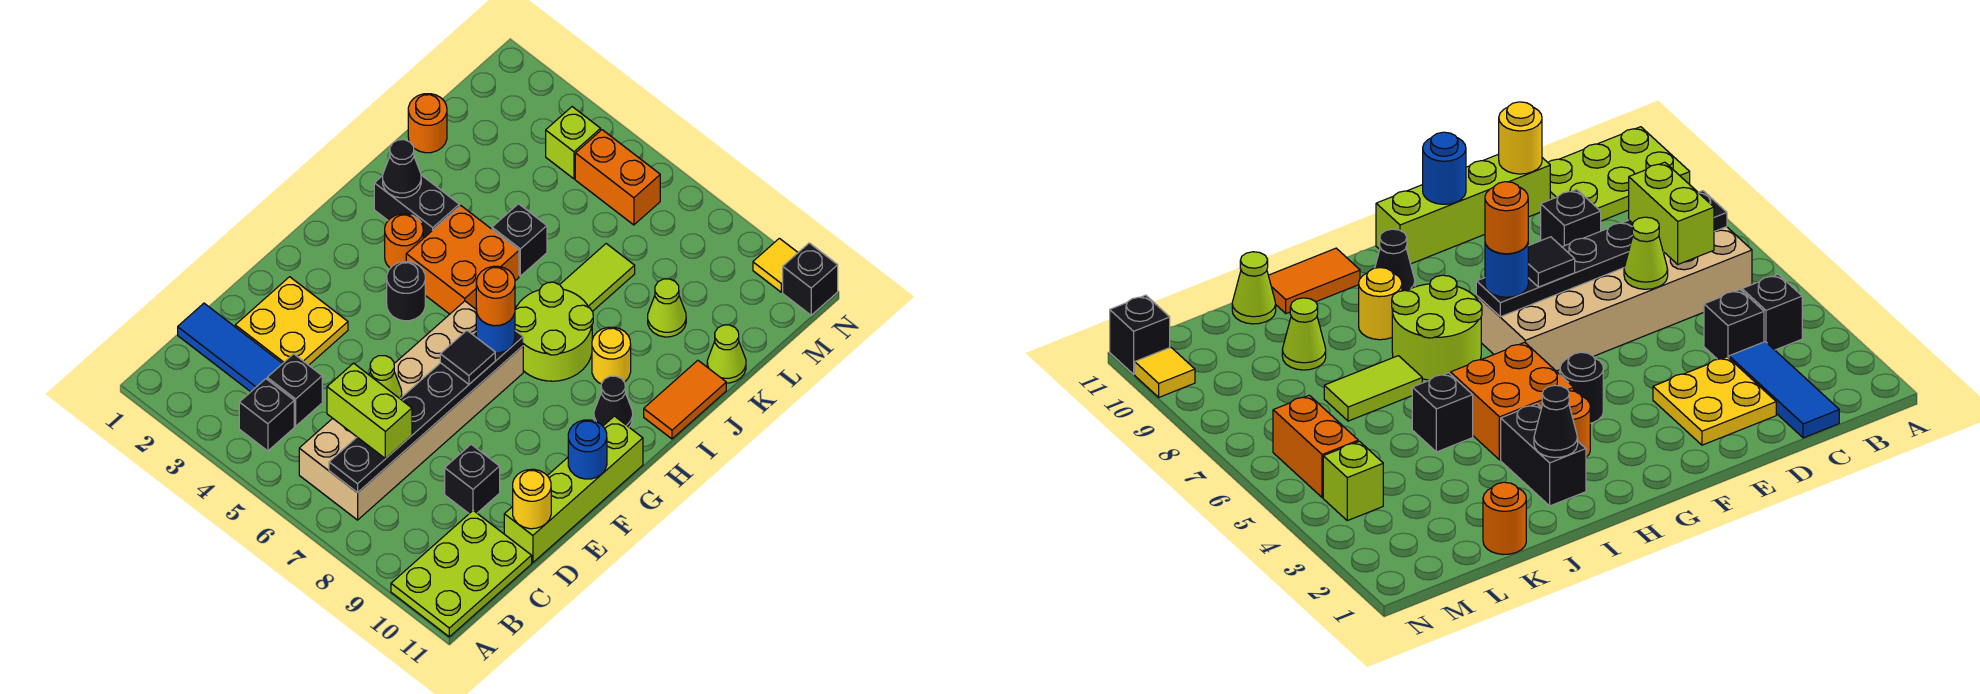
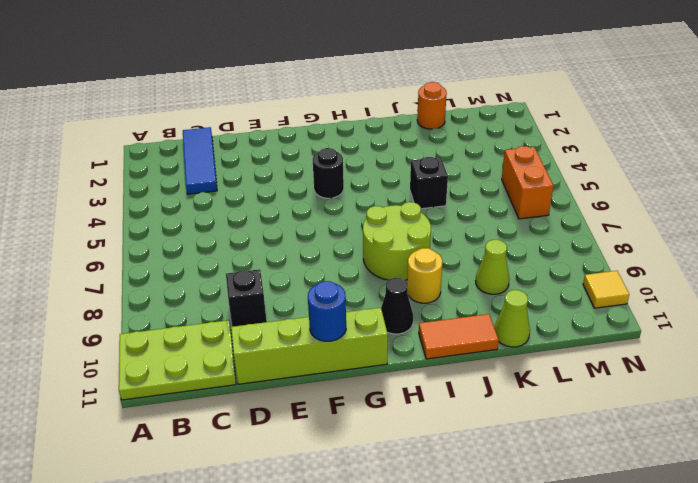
none -> black brick B4 level 1
none -> tan brick B6:G7 level 1
none -> black brick C4 level 1
none -> yellow plate D2:E3 level 1

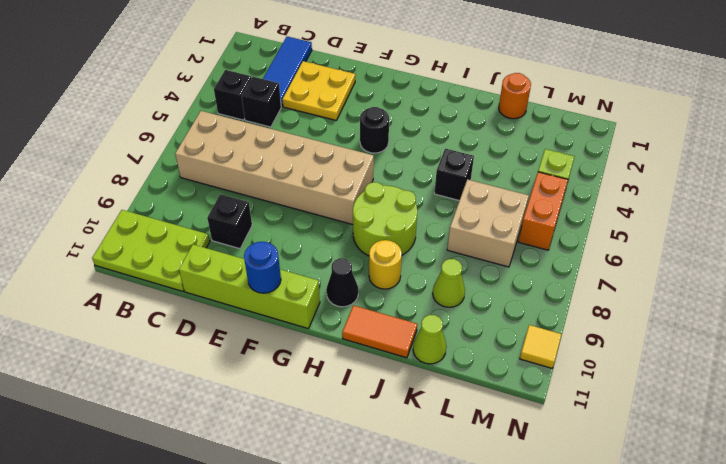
tan brick K6:L7 level 1 -> lime tile J7:K7 level 1
none -> orange round brick H3 level 1
none -> orange brick H4:I5 level 1
none -> black brick I2:I3 level 1
none -> black brick N11 level 1

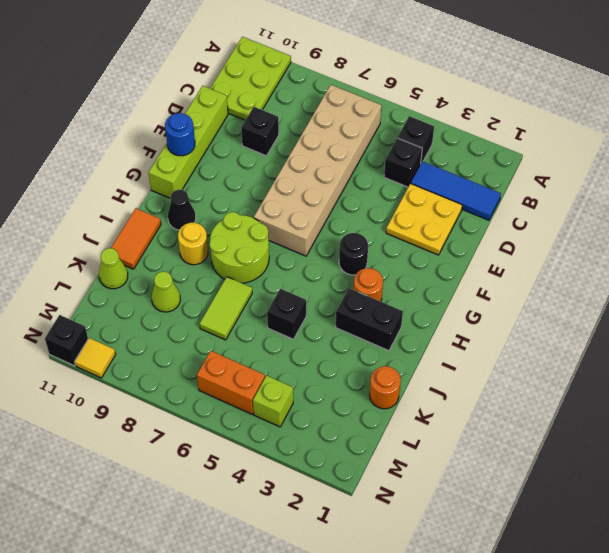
none -> orange brick H4:I5 level 1
none -> black plate B7:G7 level 2
none -> lime cone D6 level 2
none -> yellow round brick D11 level 2

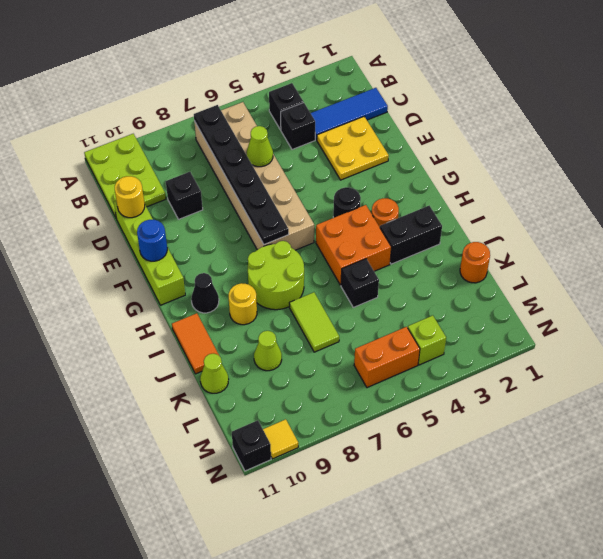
none -> black cone I2 level 2
none -> lime brick C6:C7 level 3
none -> black tile F7 level 3
none -> blue round brick G7 level 3

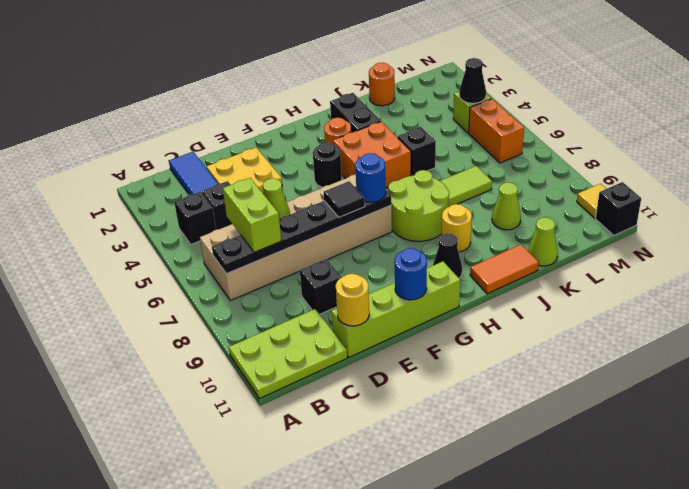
black cone M4 level 2 -> black cone I2 level 2
none -> orange round brick G7 level 4

